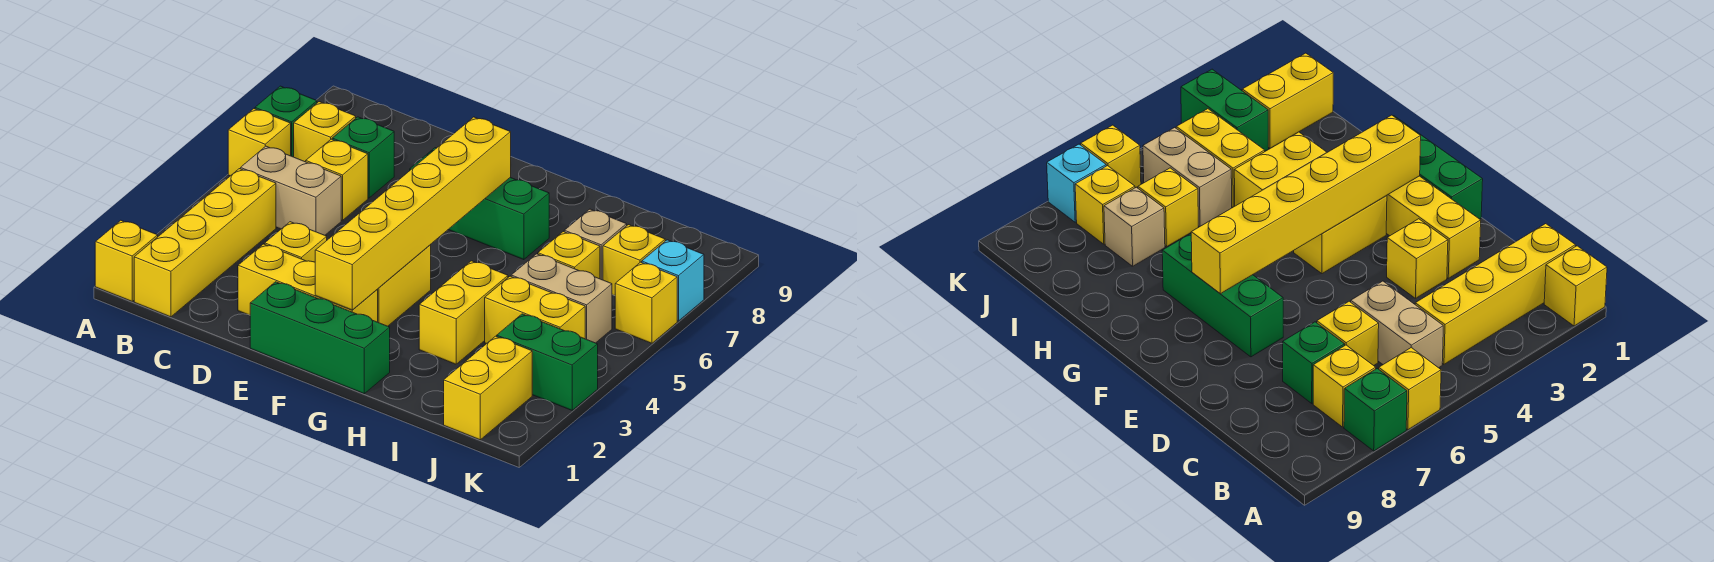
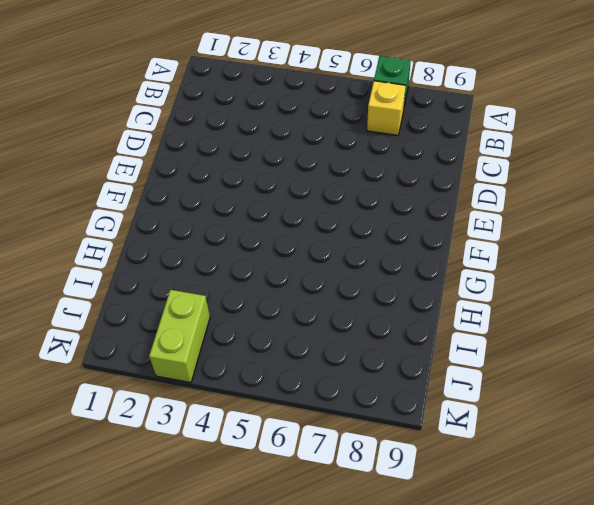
lime brick J3:K3 level 1 -> green brick J3:K3 level 1
none -> yellow brick A1 level 1
none -> yellow brick A6 level 1
none -> yellow brick B1:B4 level 1

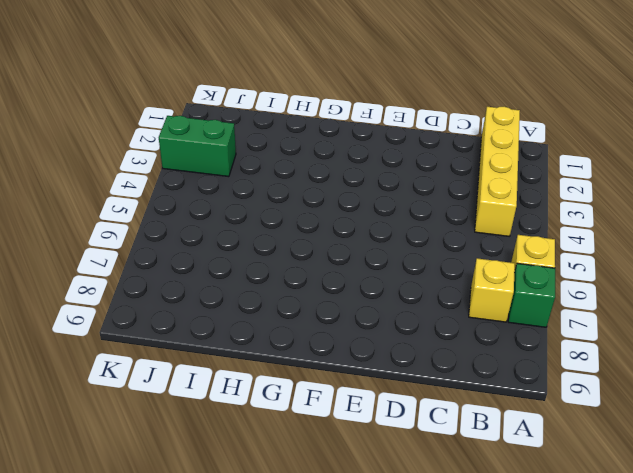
none -> yellow brick A1 level 1
none -> tan brick B5:C5 level 1
none -> yellow brick C6 level 1

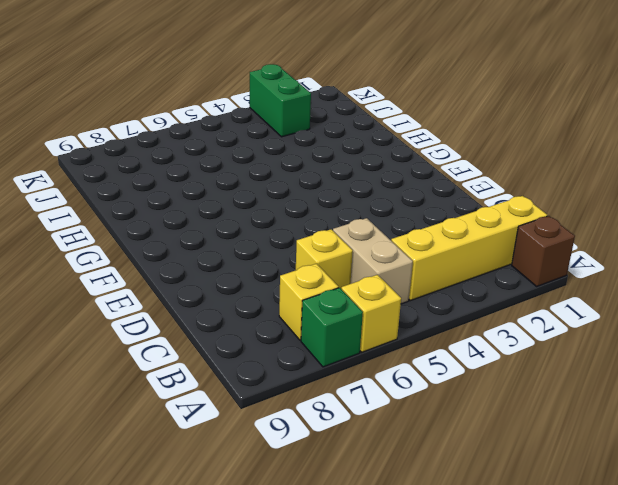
brown brick A1 level 1 -> yellow brick A1 level 1
none -> green brick C7 level 1
none -> yellow brick D2:F2 level 1
none -> yellow brick D3 level 1

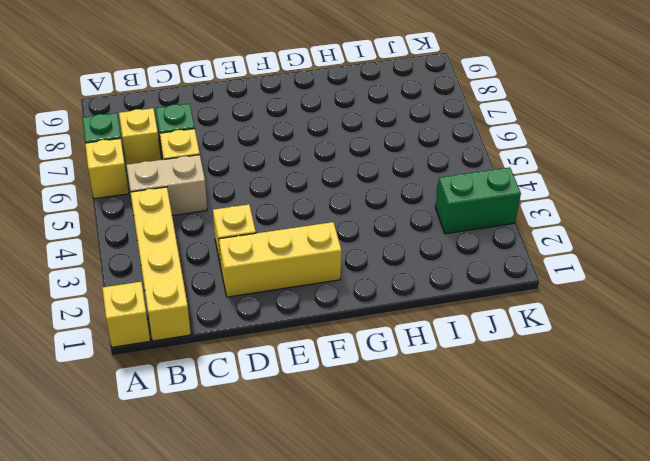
none -> green brick E1:G1 level 1
none -> green brick E7:G7 level 1
none -> yellow brick F3:F4 level 1

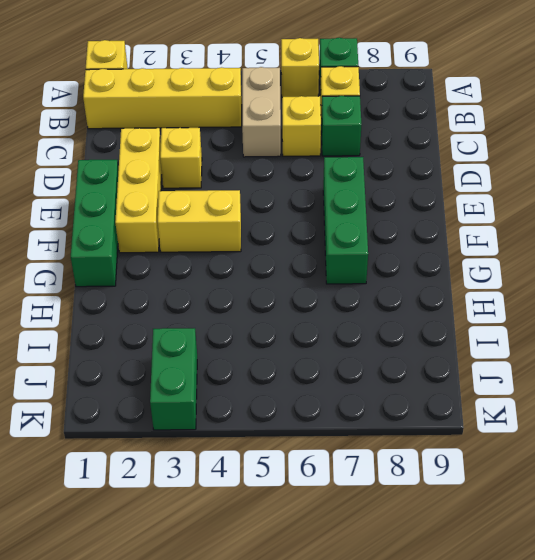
none -> yellow brick H3:H4 level 1
none -> yellow brick I4:J4 level 1
none -> tan brick I5:J5 level 1

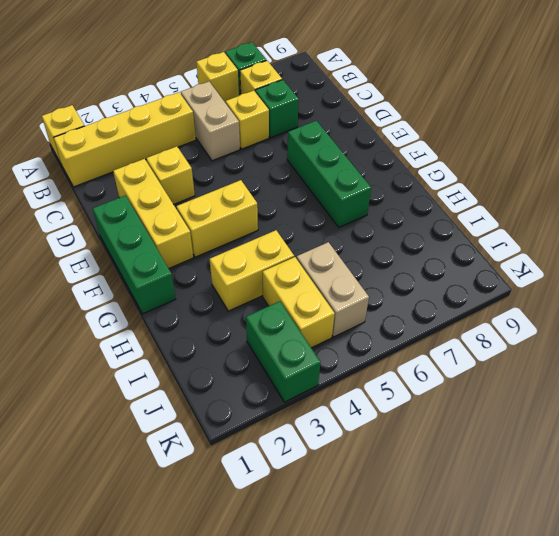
none -> yellow brick I6 level 1
none -> tan brick I7 level 1
none -> yellow brick J1:J2 level 1

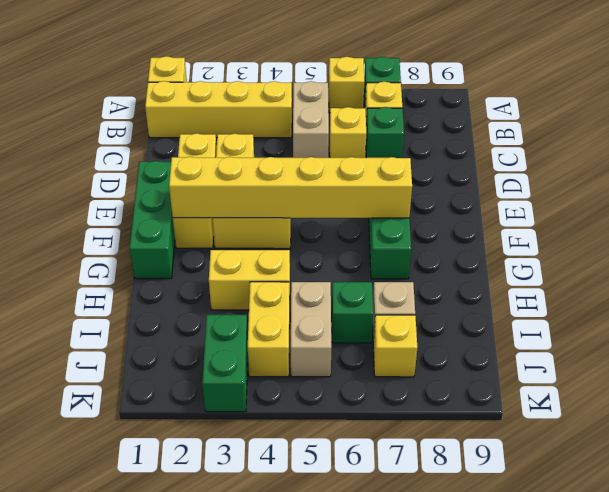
green brick I6 level 1 -> yellow brick I6 level 1
none -> yellow brick J1:J2 level 1
none -> yellow brick K6 level 1
none -> cyan brick K7 level 1

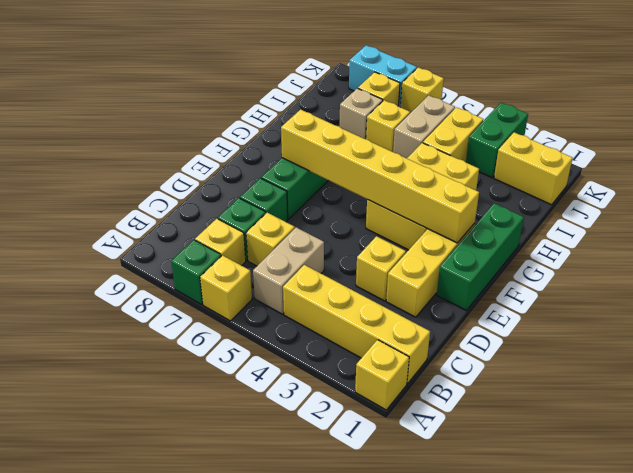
green brick D7 level 1 -> none
cyan brick K7:K8 level 1 -> cyan brick K7 level 1

